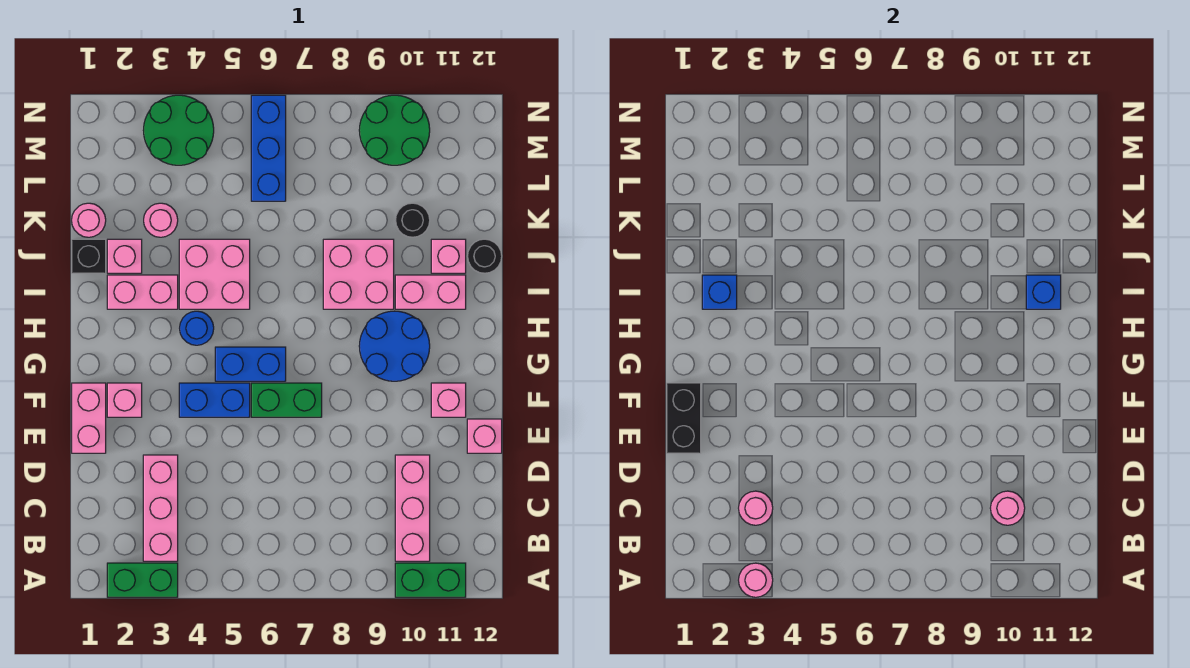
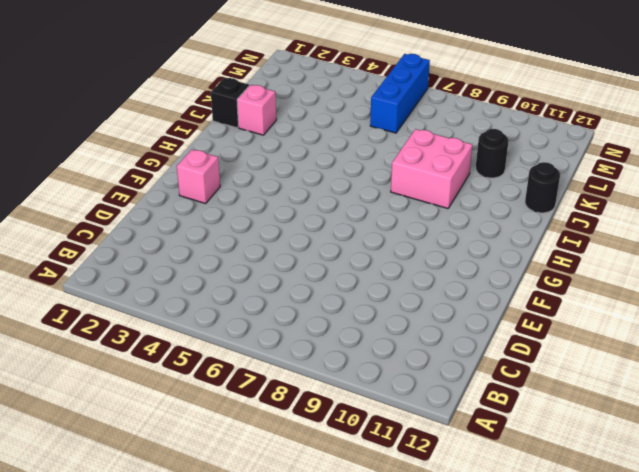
none -> green brick A2:A3 level 1
none -> green brick A10:A11 level 1
none -> pink brick B3:D3 level 1
none -> pink brick B10:D10 level 1

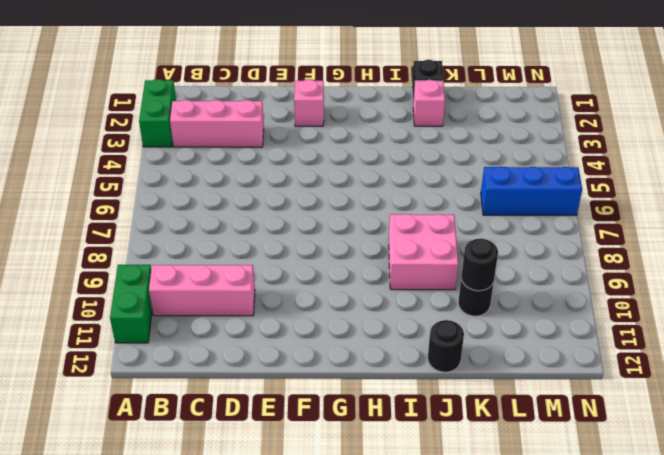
black round brick K10 level 2 -> none
none -> pink brick E1:F1 level 1
none -> pink brick E12 level 1
none -> blue brick F4:F5 level 1
none -> green brick F6:F7 level 1

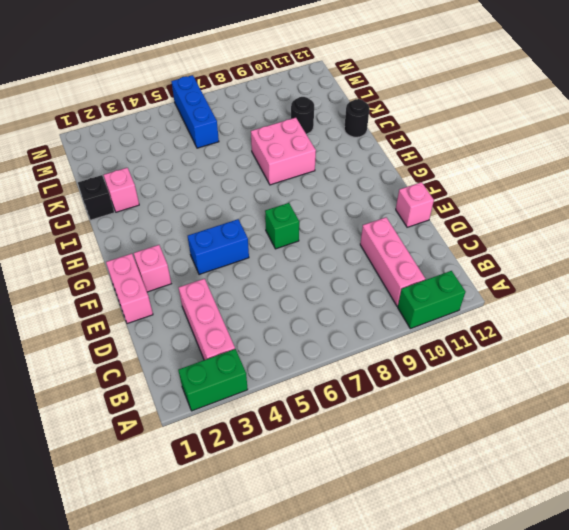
green brick F7 level 1 -> green brick F6:F7 level 1
none -> pink brick F11 level 1
none -> blue brick G5:G6 level 1
none -> blue round brick G9:H10 level 1
none -> blue round brick H4 level 1

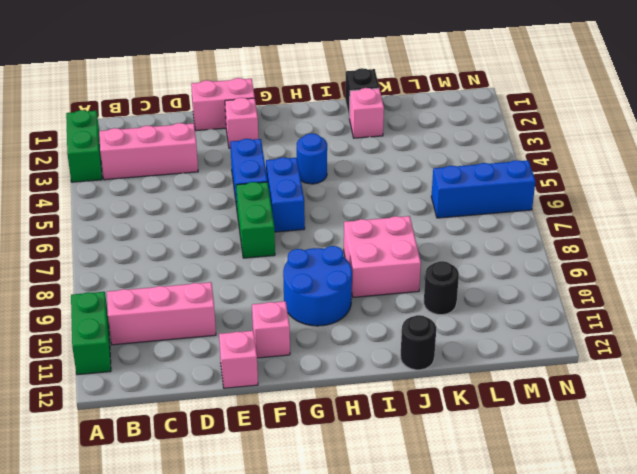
none -> pink brick I2:I3 level 1
none -> pink brick I4:J5 level 1
none -> pink brick I10:I11 level 1
none -> pink brick J11 level 1

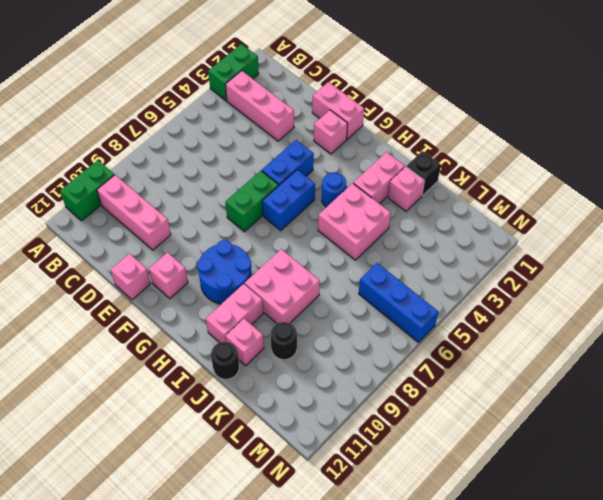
none -> pink round brick K1 level 1
none -> pink round brick K3 level 1
none -> green round brick M3:N4 level 1
none -> green round brick M9:N10 level 1

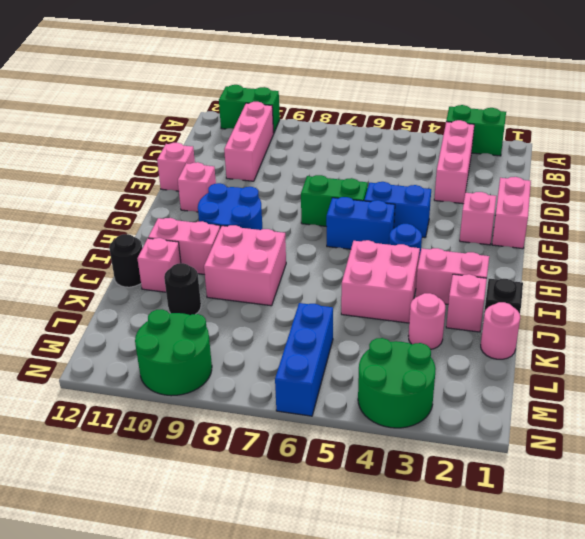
none -> pink round brick A3 level 2
none -> pink round brick C3 level 2
none -> pink round brick C10 level 2
none -> black brick E1:F1 level 2

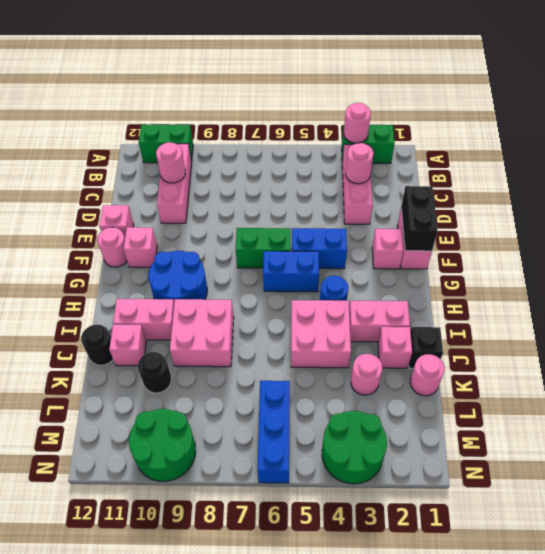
pink round brick F12 level 1 -> none
none -> blue brick I2 level 2
none -> blue brick I11 level 2

